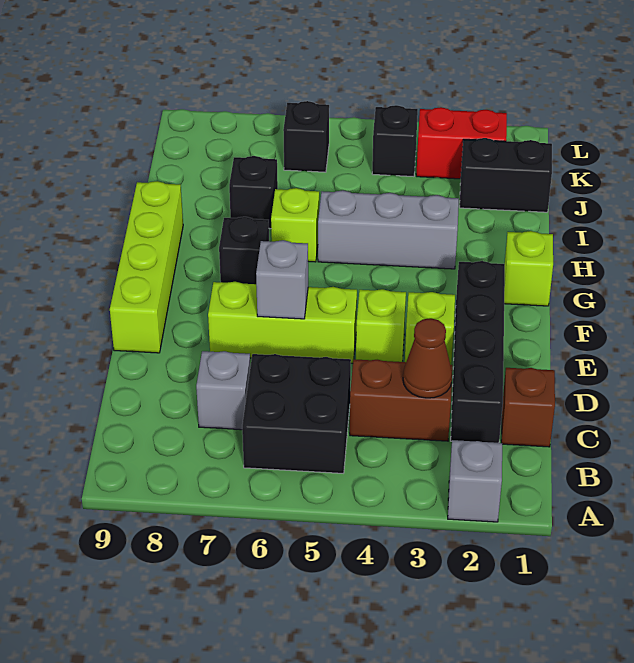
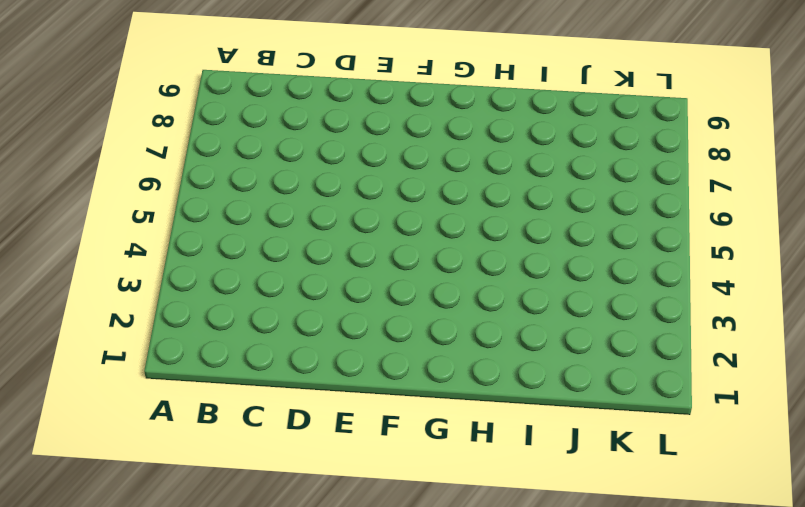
none -> grey brick A2 level 1
none -> black brick B5:C6 level 1
none -> brown brick C1 level 1

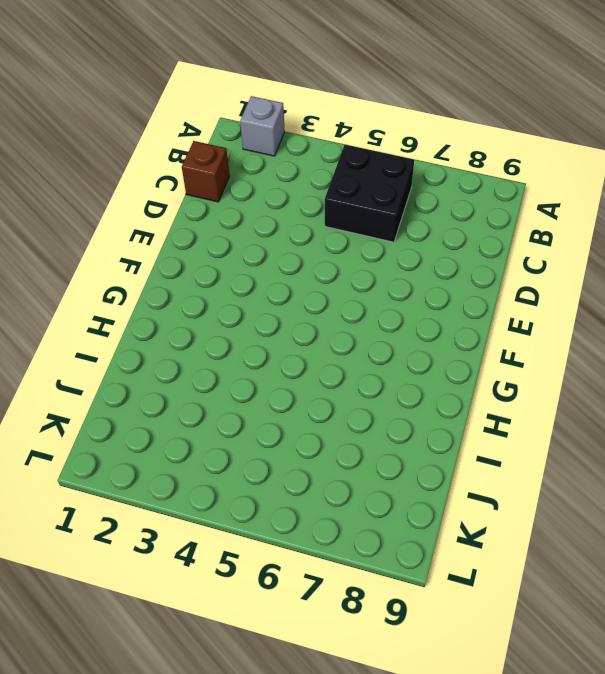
none -> black brick C2:F2 level 1
none -> brown brick C3:C4 level 1
none -> grey brick C7 level 1

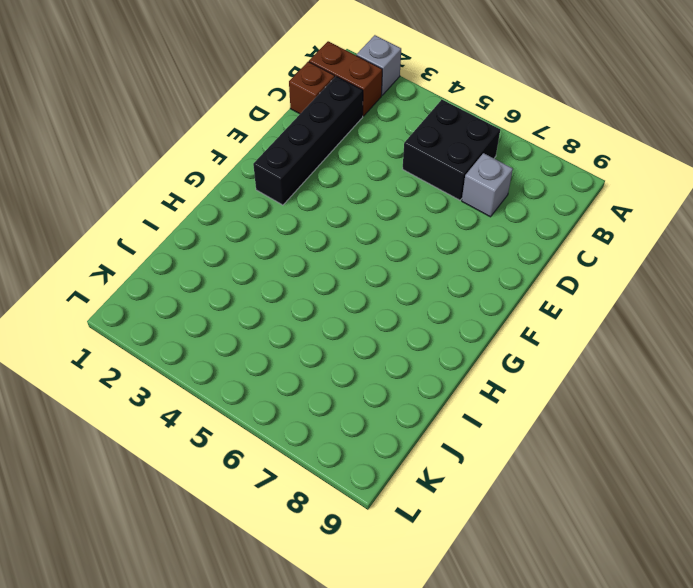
brown brick B1:B2 level 1 -> brown brick C3:C4 level 1
none -> lime brick E3 level 1
none -> lime brick E4 level 1
none -> lime brick E5:E7 level 1

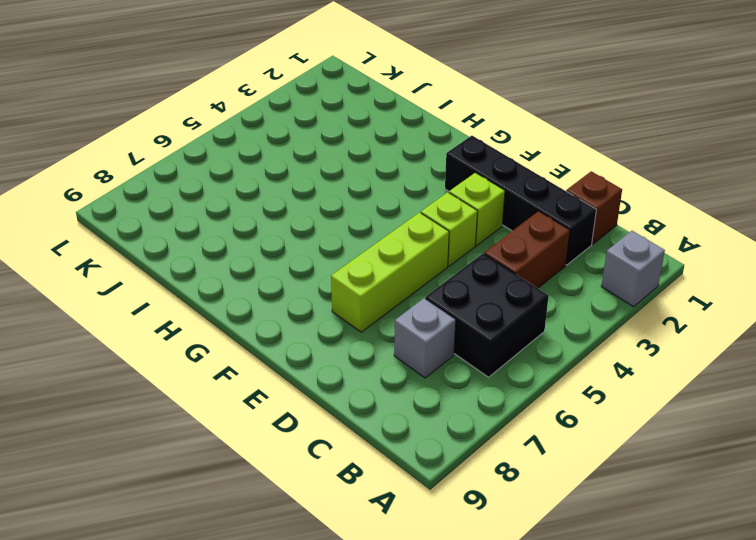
none -> lime brick E9:H9 level 1
none -> lime brick G1 level 1
none -> black brick G7 level 1

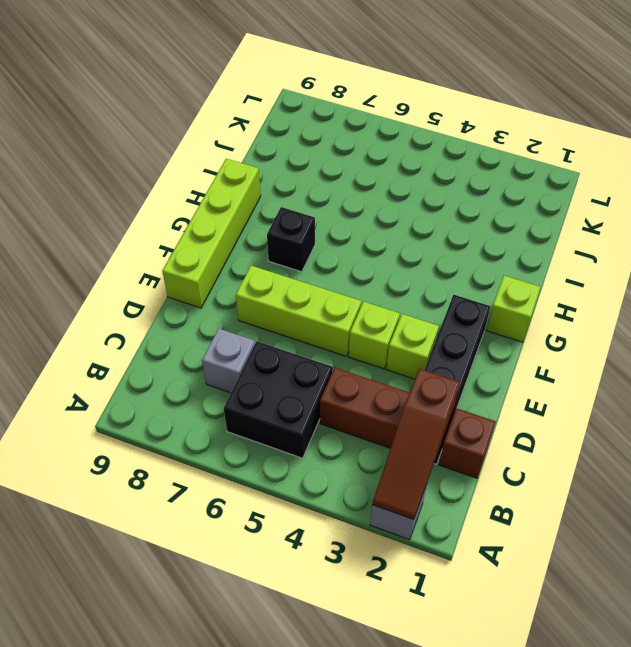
brown slope A2:C2 level 2 top C -> none
none -> grey brick H3:H5 level 1
none -> lime brick H6 level 1
none -> black brick I7 level 1

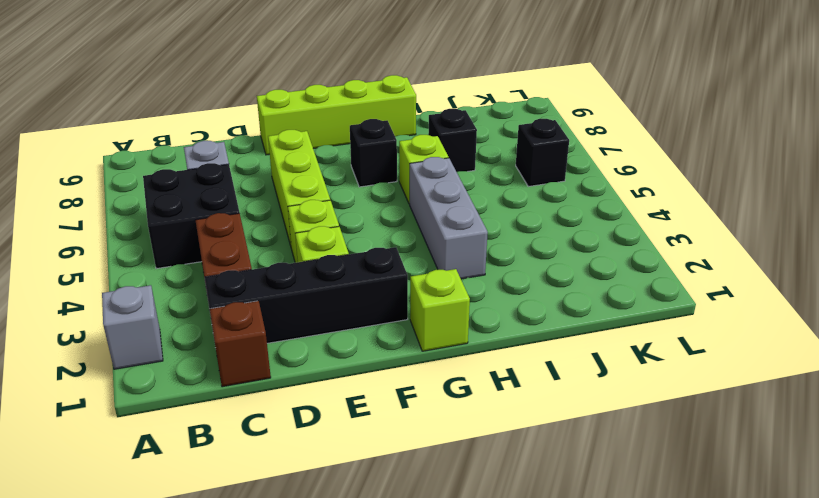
none -> black brick J1:J2 level 1
none -> red brick K2:K3 level 1
none -> black brick K4 level 1

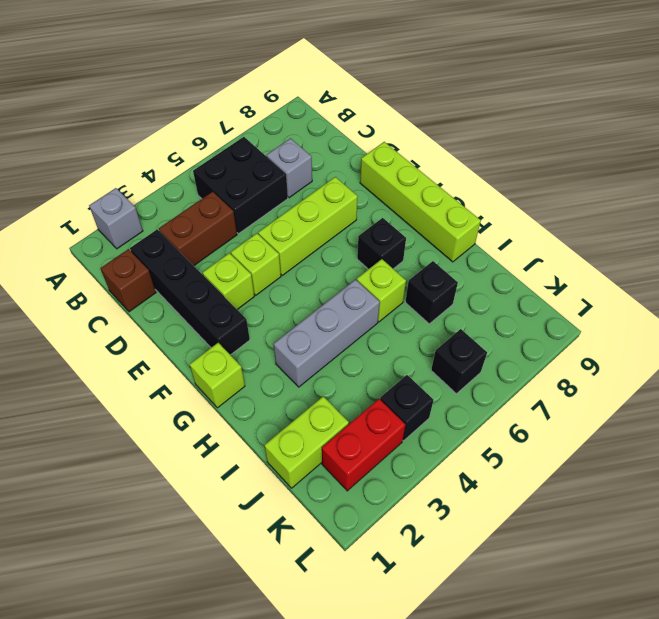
lime brick J1:J2 level 1 -> black brick J1:J2 level 1
none -> brown cone C3 level 2
none -> grey brick E6 level 2

